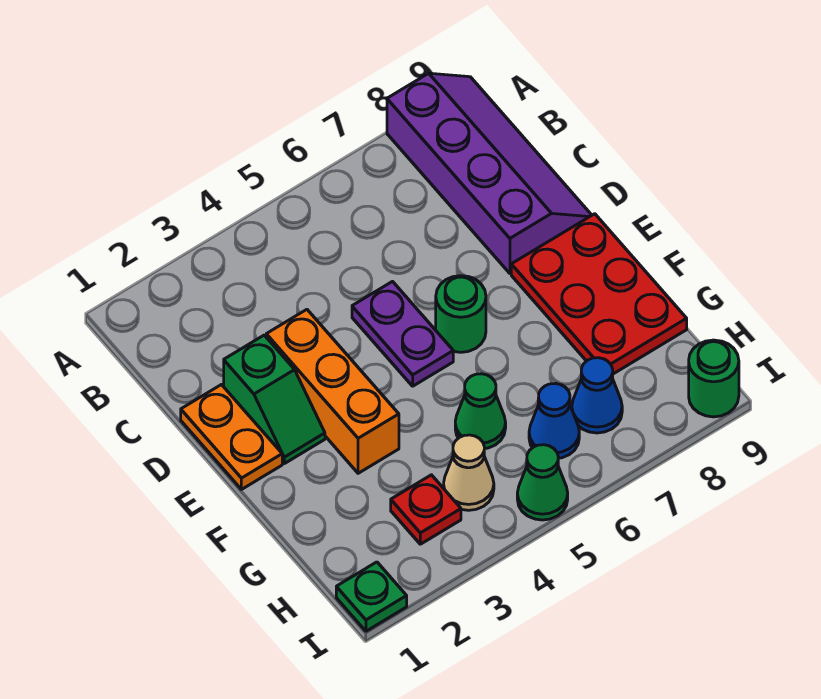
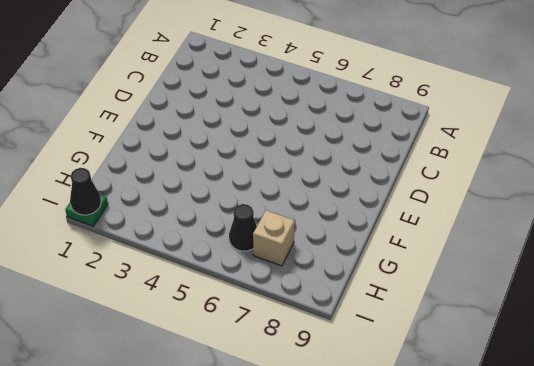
black cone H6 level 1 -> blue cone H6 level 1
tan brick H7 level 1 -> blue cone H7 level 1
black cone I1 level 2 -> none
none -> purple slope A8:D9 level 1 top 8
none -> orange plate D1:E1 level 1
none -> green slope D2:E2 level 1 top D

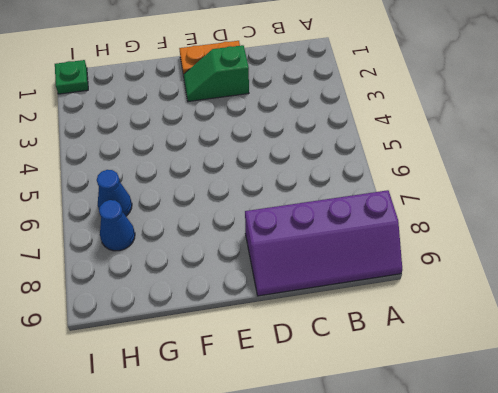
none -> orange brick D3:F3 level 1
none -> purple plate D5:E5 level 1
none -> green round brick E6 level 1

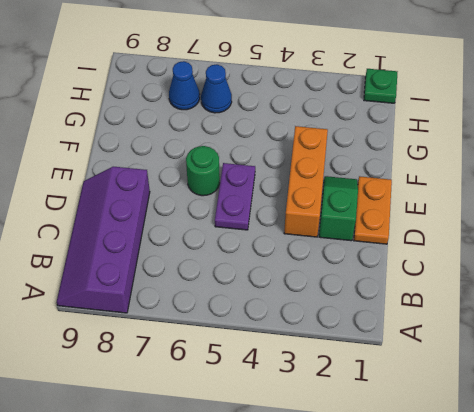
none -> red plate E8:G9 level 1
none -> green cone G5 level 1
none -> red plate H3 level 1

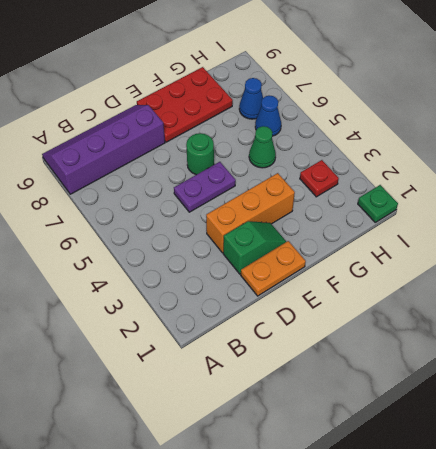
none -> tan cone H4 level 1
none -> green cone I5 level 1
none -> green round brick I9 level 1

